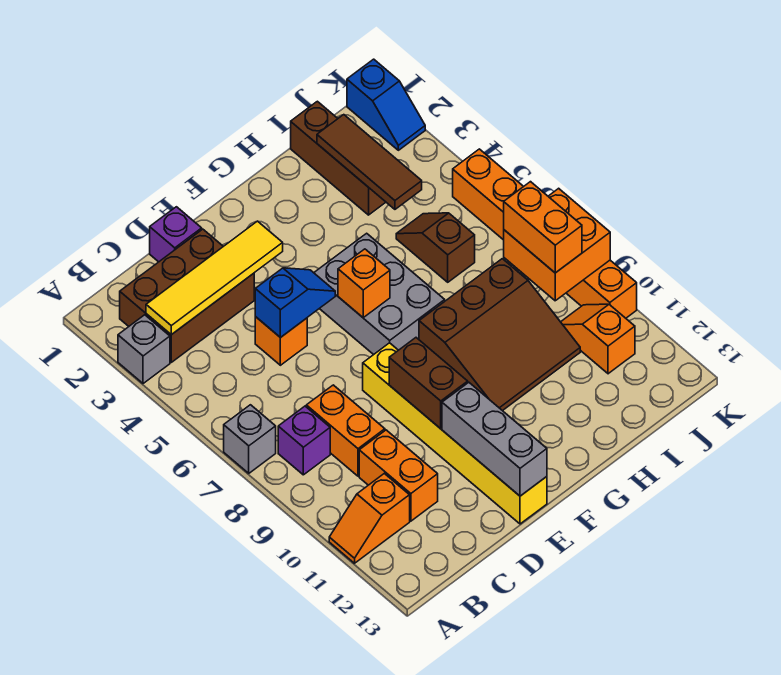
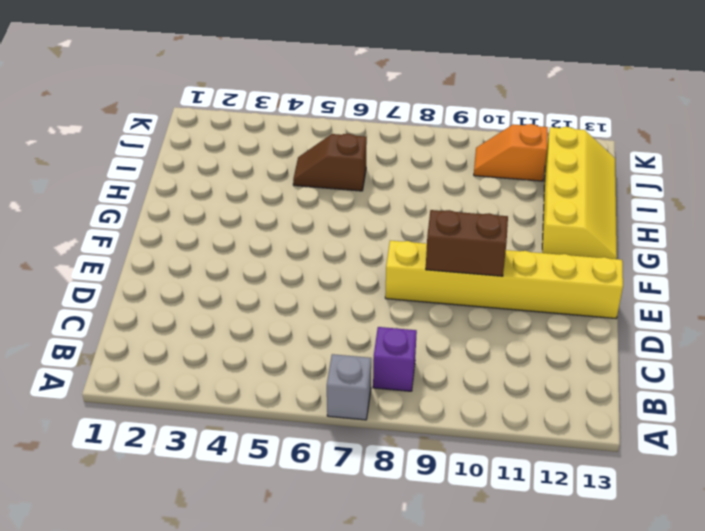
yellow slope G12:J13 level 1 top 12 -> none
none -> grey brick A3 level 1
none -> orange slope A11:B11 level 1 top B
none -> brown brick B2:D3 level 1

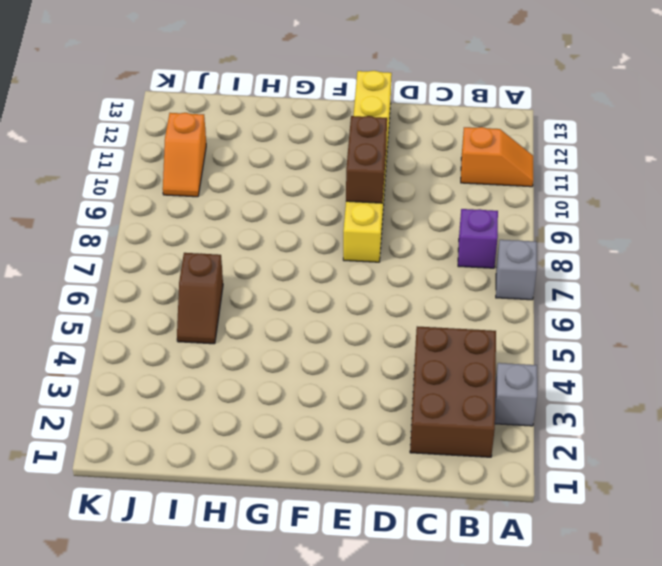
brown brick B2:C4 level 1 -> brown brick B2:D3 level 1
none -> orange brick C8:C9 level 1
none -> orange brick C10:C11 level 1
none -> purple brick D1 level 1

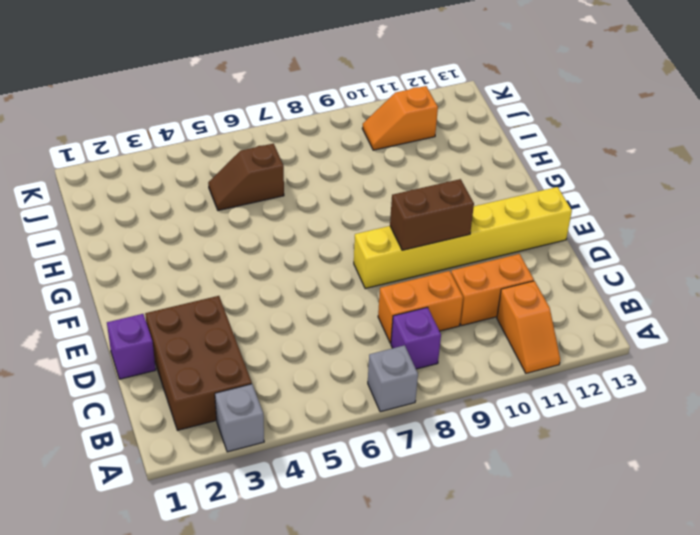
none -> orange brick D5 level 1
none -> grey brick F5:G7 level 1
none -> brown slope G8:I10 level 1 top 8

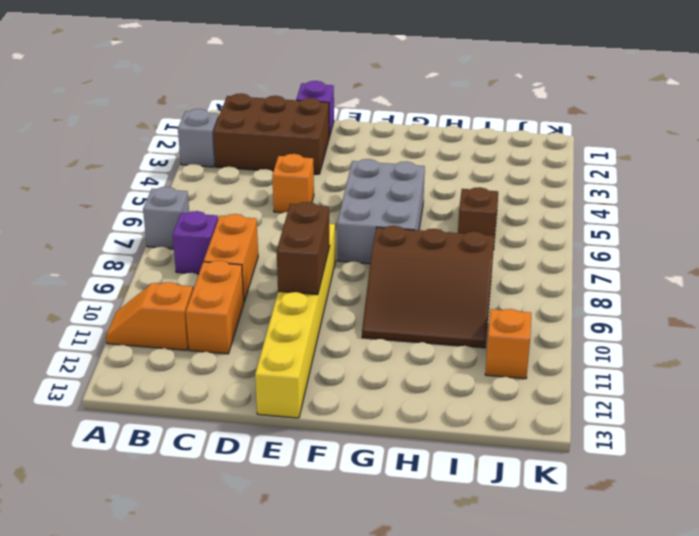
none -> brown brick I1:I3 level 1
none -> blue slope K1:K2 level 1 top 1
none -> orange brick K5:K10 level 1

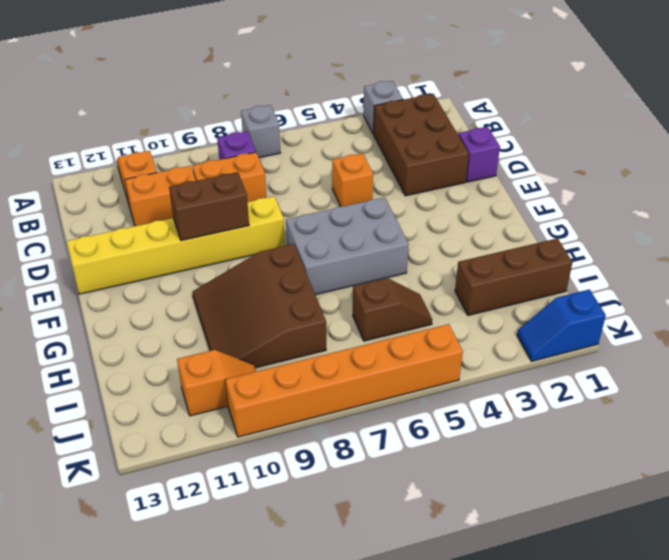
none -> yellow tile B3:E3 level 2
none -> blue slope D5:E5 level 2 top D
none -> grey brick E11:E13 level 2

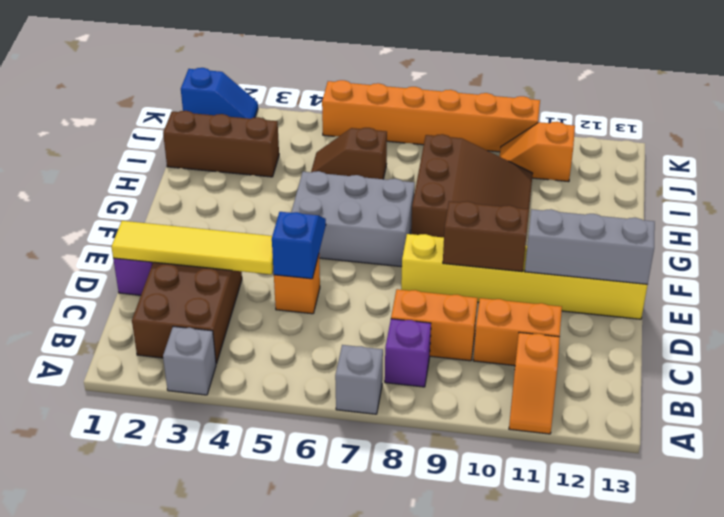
yellow tile D1:D4 level 2 -> yellow tile B3:E3 level 2
none -> orange brick F6 level 2
none -> brown tile I2:I4 level 2
none -> orange brick J8:K9 level 2

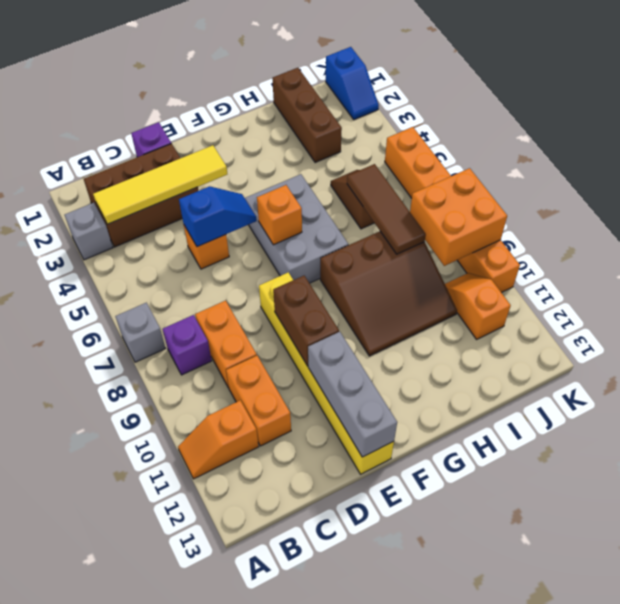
brown tile I6:I8 level 2 -> brown tile I2:I4 level 2
none -> orange brick J8:J9 level 3

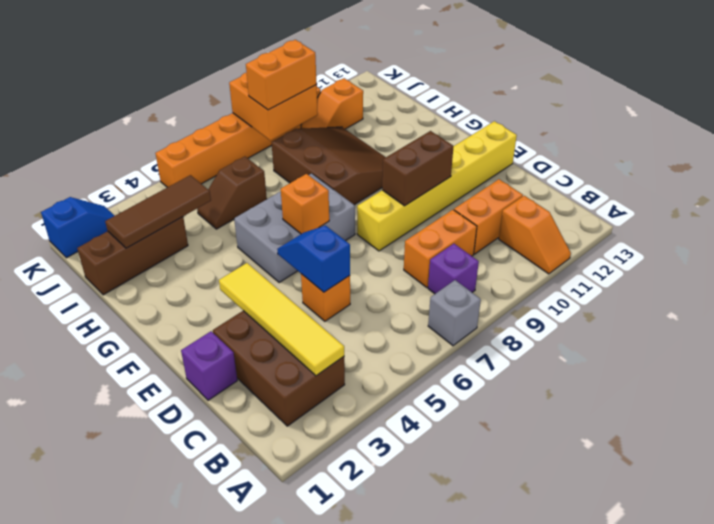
none -> grey brick A3 level 1
none -> grey brick E11:E13 level 2

